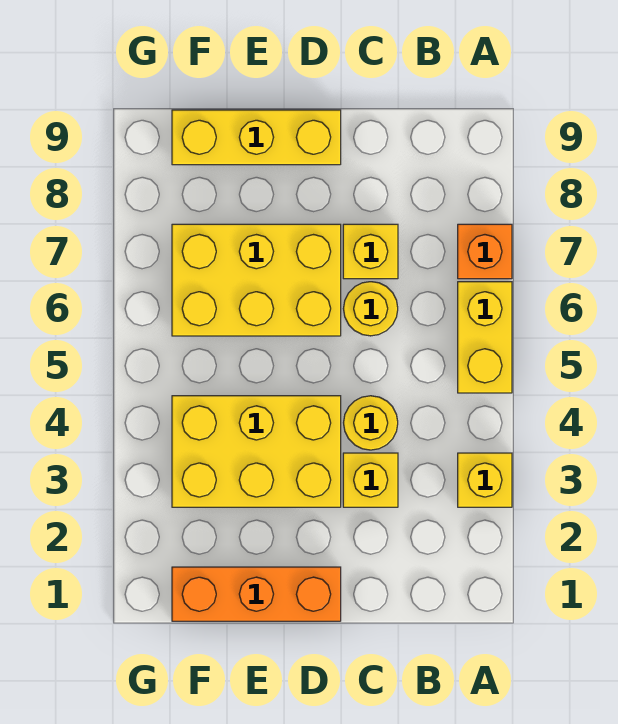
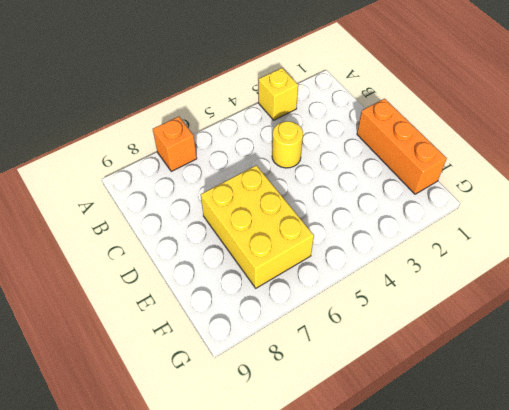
none -> yellow brick A5:A6 level 1
none -> yellow brick C3 level 1

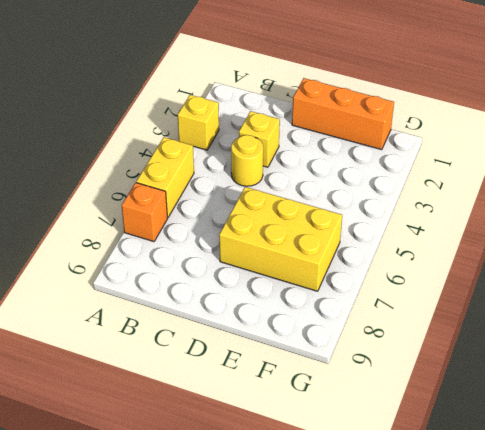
none -> yellow round brick C6 level 1
none -> yellow brick C7 level 1

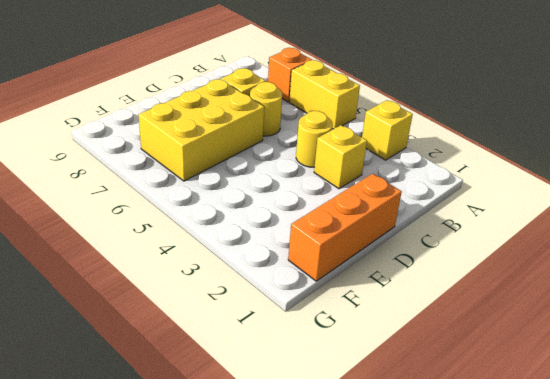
none -> yellow brick D3:F4 level 1
none -> yellow brick D9:F9 level 1

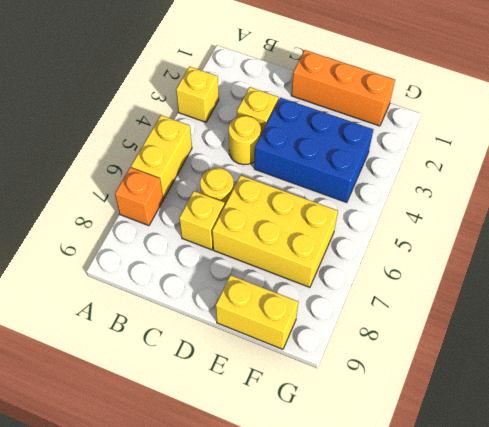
blue brick D3:F4 level 1 -> yellow brick D3:F4 level 1
yellow brick E9:F9 level 1 -> yellow brick D9:F9 level 1

